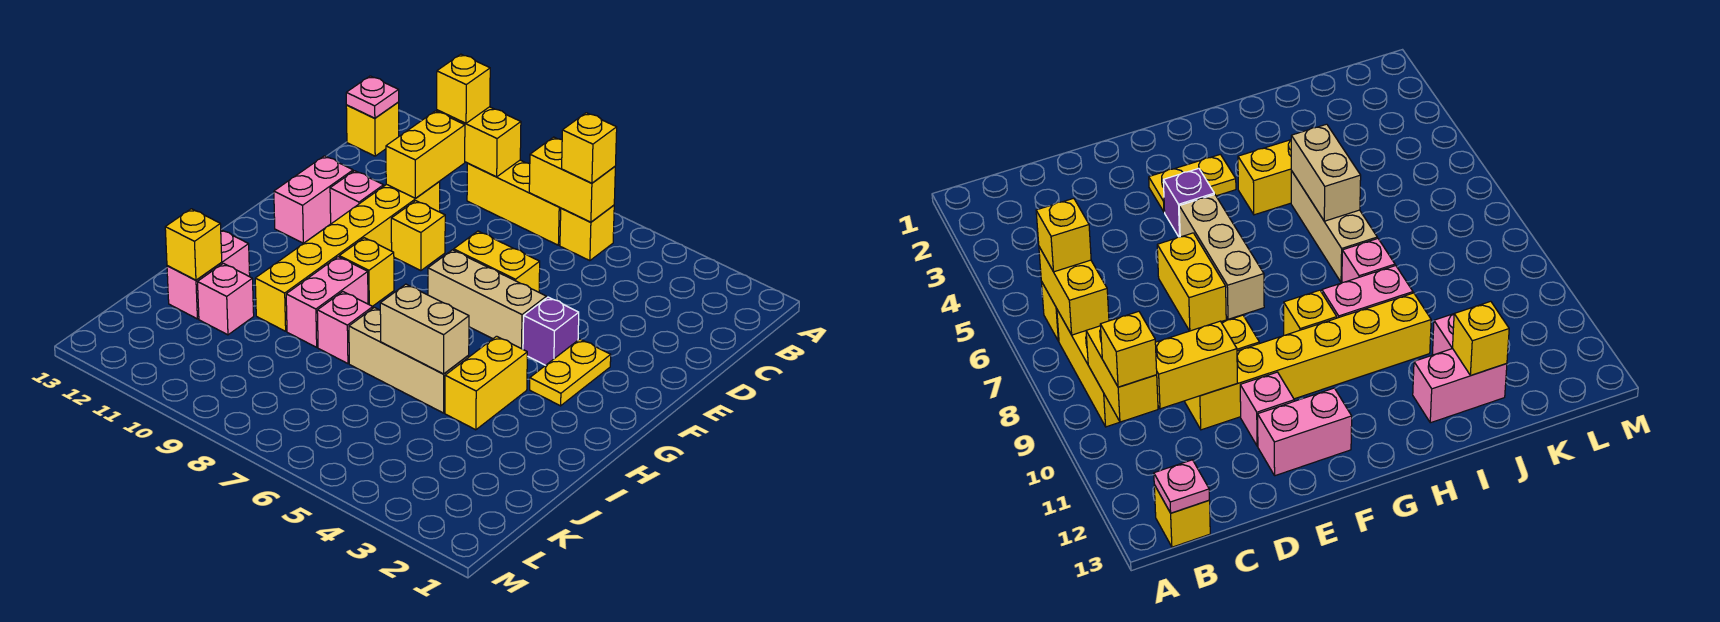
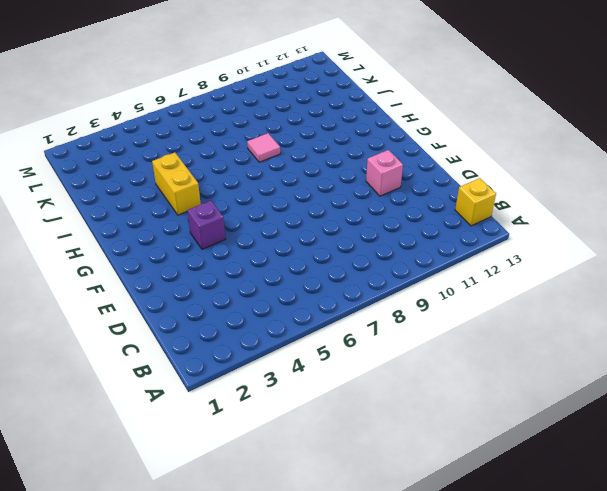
pink tile I8 level 1 -> pink brick I8 level 1
none -> yellow brick B6 level 1
none -> yellow brick B7:B9 level 1
none -> yellow brick D10:I10 level 1

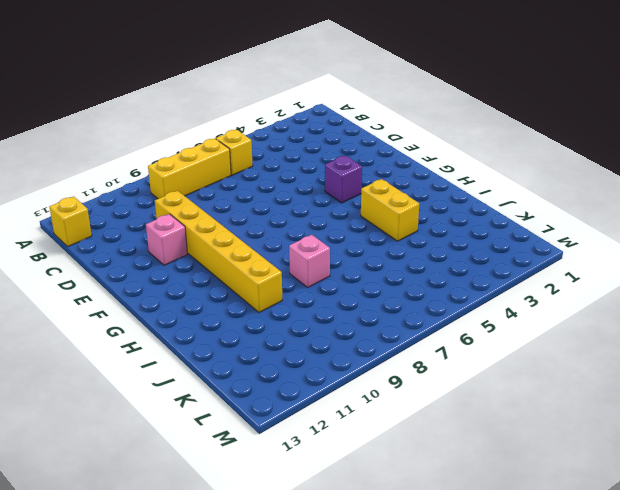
none -> yellow brick E6:E7 level 1
none -> yellow brick E9 level 1
none -> pink brick E12:F12 level 1

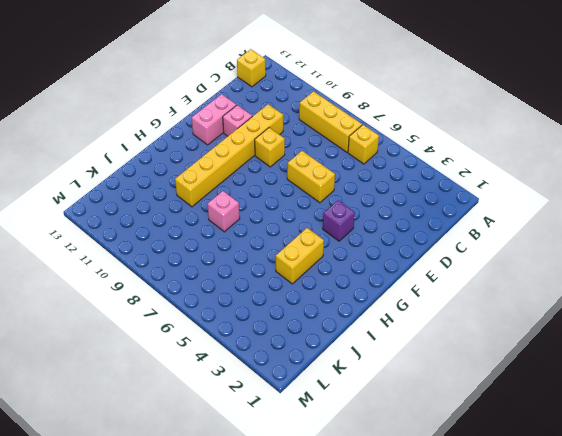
none -> yellow plate F3:G3 level 1
none -> tan brick F5:F7 level 1
none -> yellow brick G9 level 1

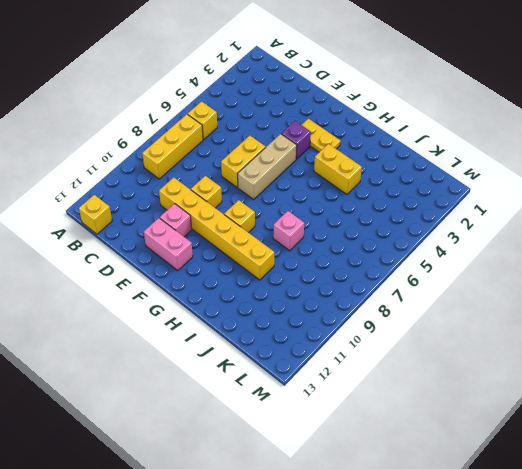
none -> pink brick H9:I9 level 1
none -> tan brick I5:I7 level 1
none -> pink brick I12:J12 level 1

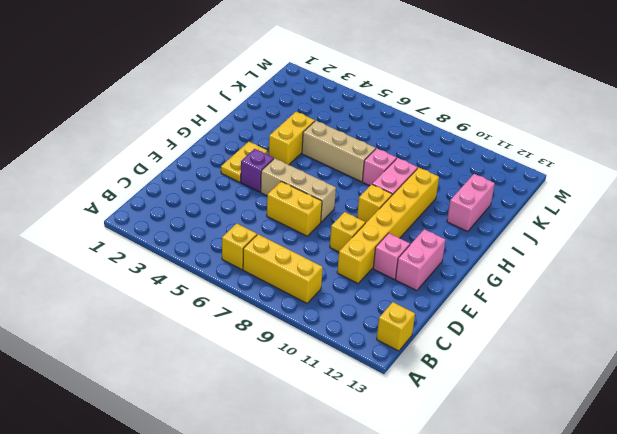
none -> pink brick J11 level 1
none -> yellow brick B6:B7 level 2
none -> yellow brick B9:B10 level 2

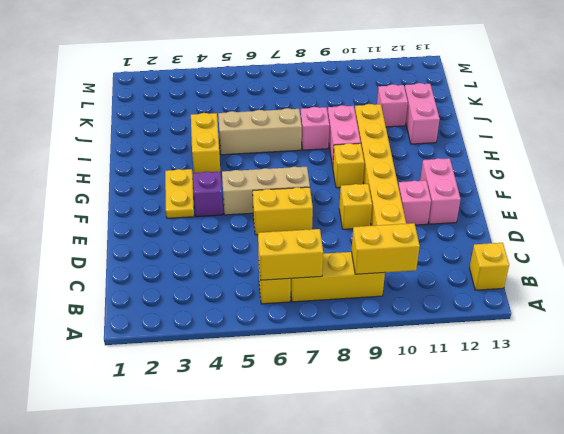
none -> pink plate B13 level 2
none -> yellow brick C10:D10 level 2
none -> tan brick I5:I6 level 2

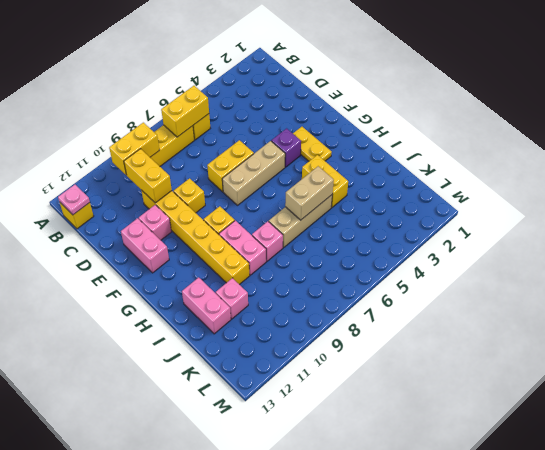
none -> yellow brick J12 level 2
none -> yellow brick B6 level 3
none -> yellow brick B10 level 3

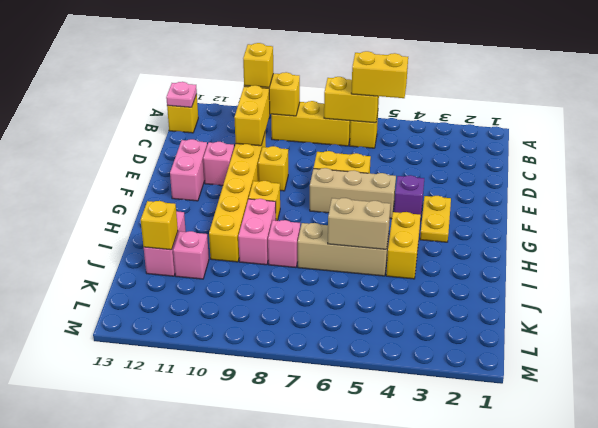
yellow brick B5:B6 level 3 -> yellow brick B6 level 3

